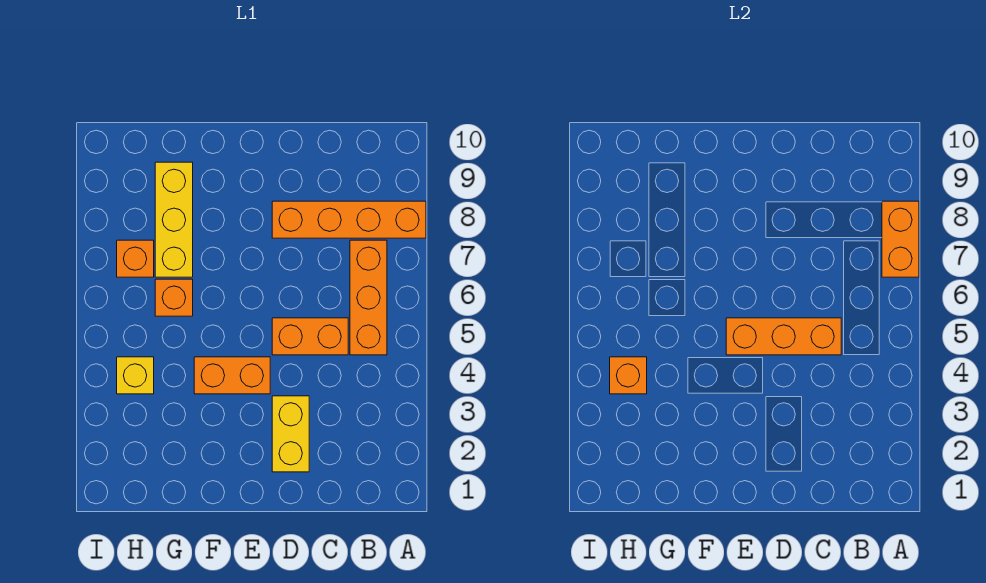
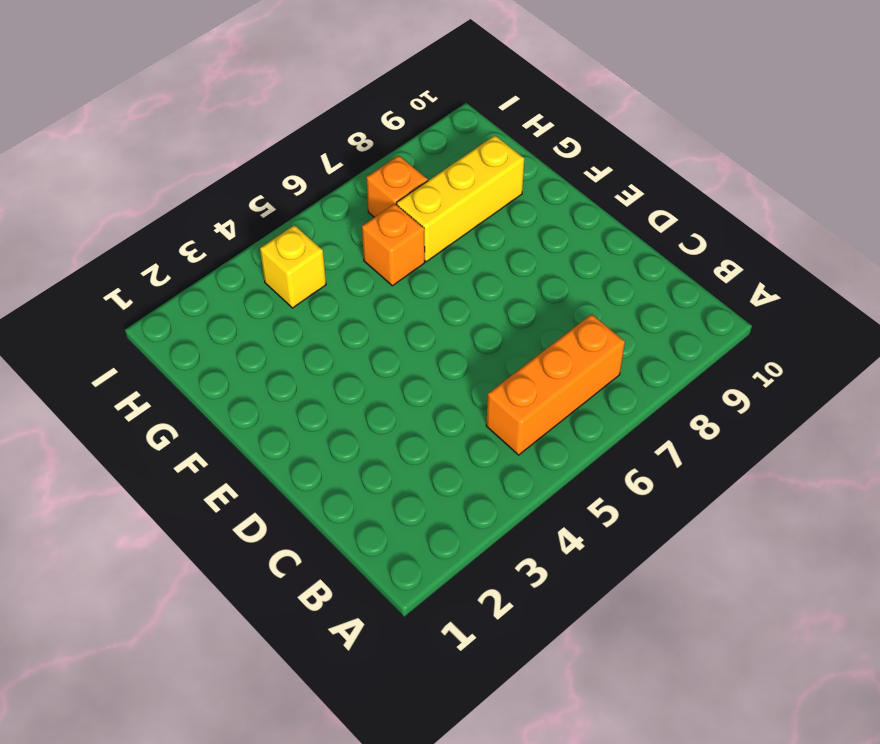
none -> orange brick A8:D8 level 1
none -> orange brick C5:D5 level 1
none -> yellow brick D2:D3 level 1

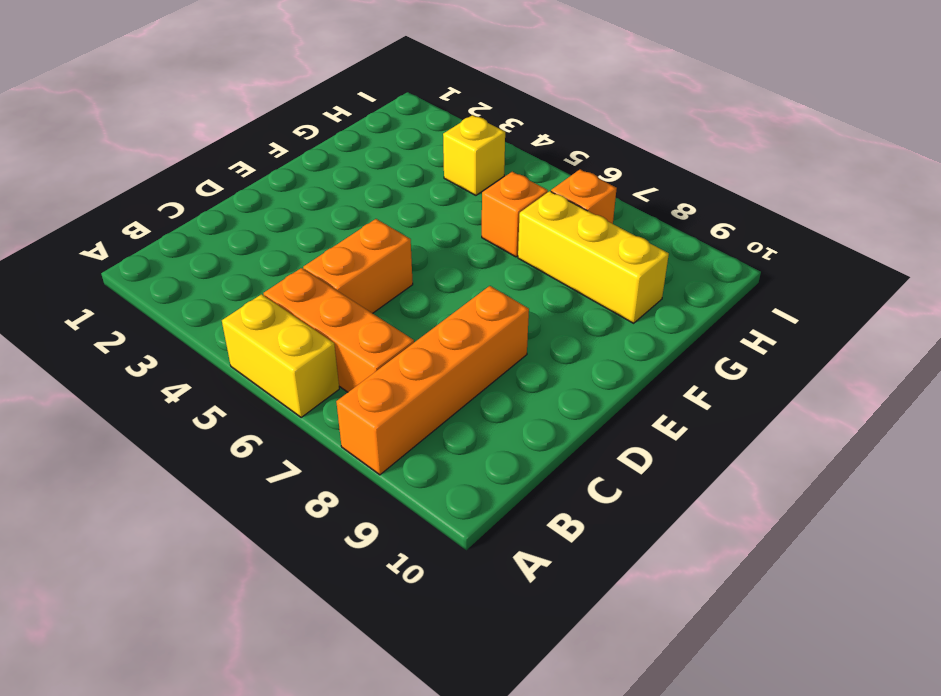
yellow brick A5:A6 level 1 -> yellow brick D2:D3 level 1
none -> orange brick E4:F4 level 1
none -> orange brick A7:A8 level 2
none -> orange brick C5:E5 level 2

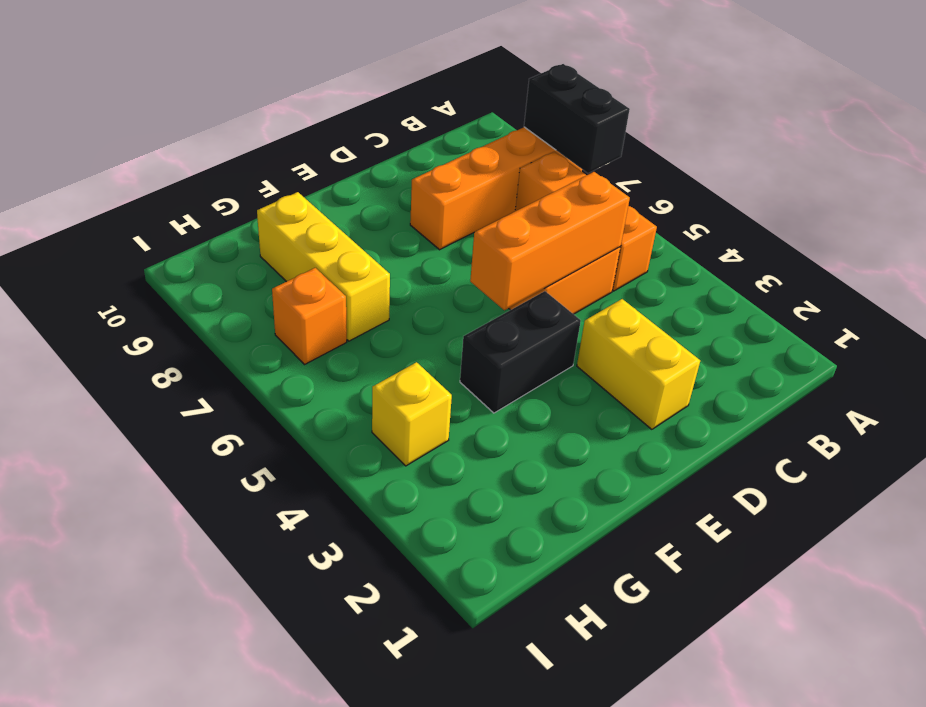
black brick A7:A8 level 2 -> orange brick A7:A8 level 2
black brick E4:F4 level 1 -> orange brick E4:F4 level 1
none -> orange brick G6 level 1
none -> orange brick H4 level 2

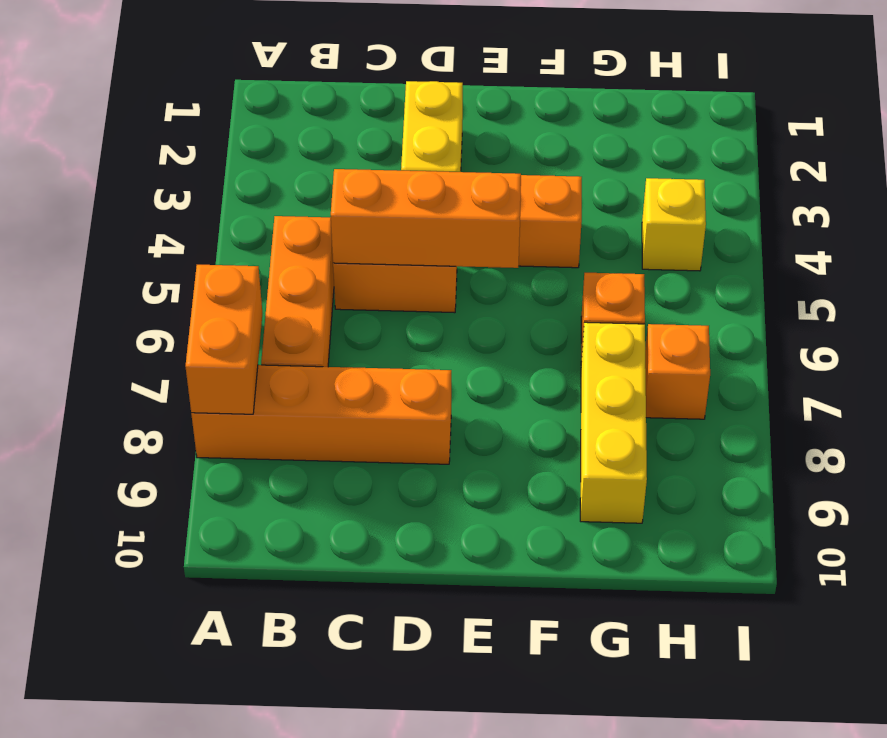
none -> orange brick H4 level 2

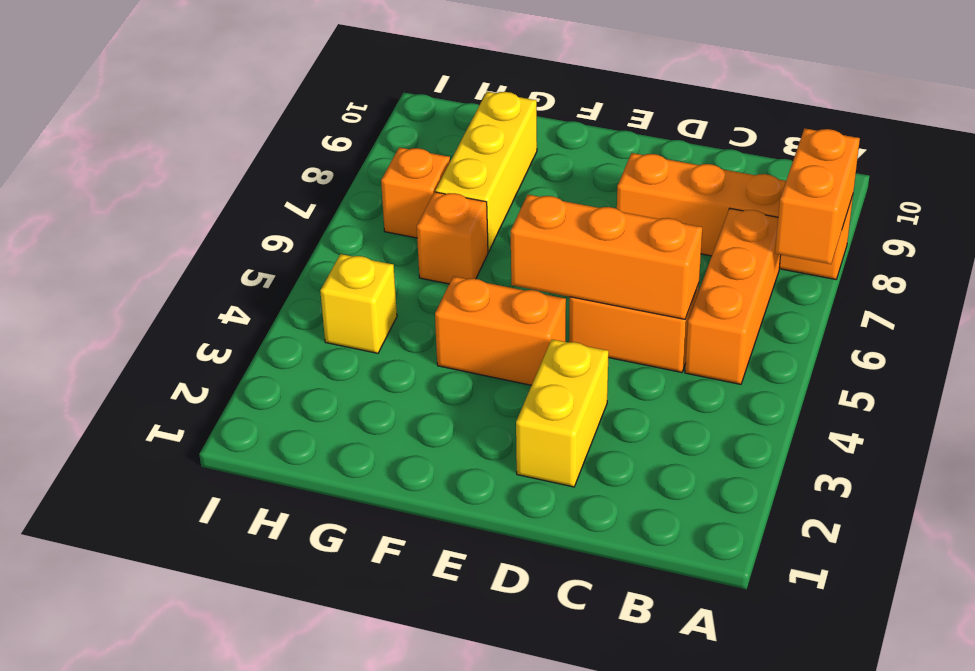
none -> orange brick H4 level 2

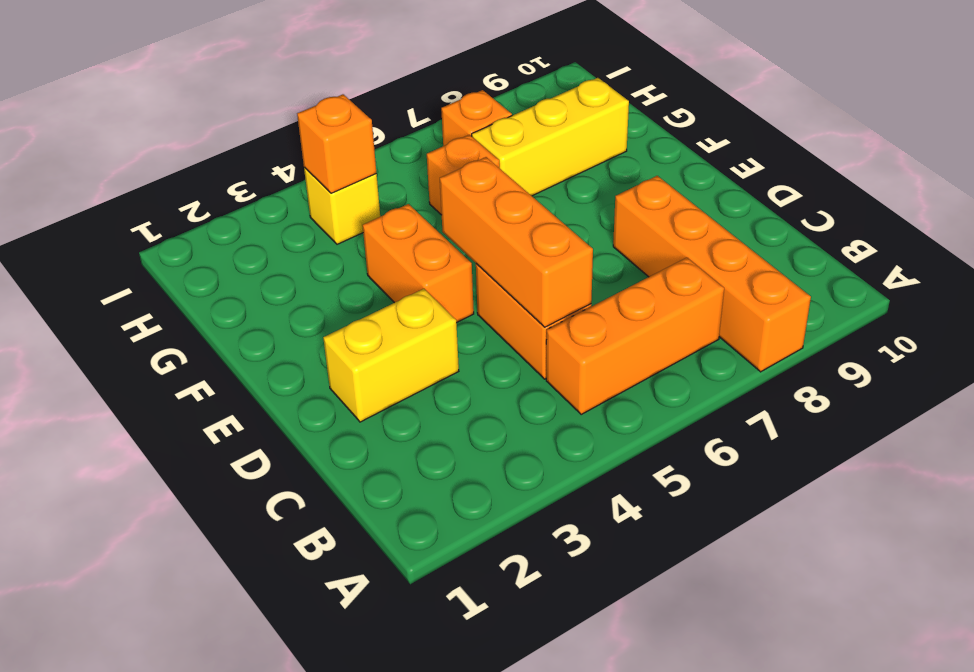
none -> orange brick A7:A8 level 2

